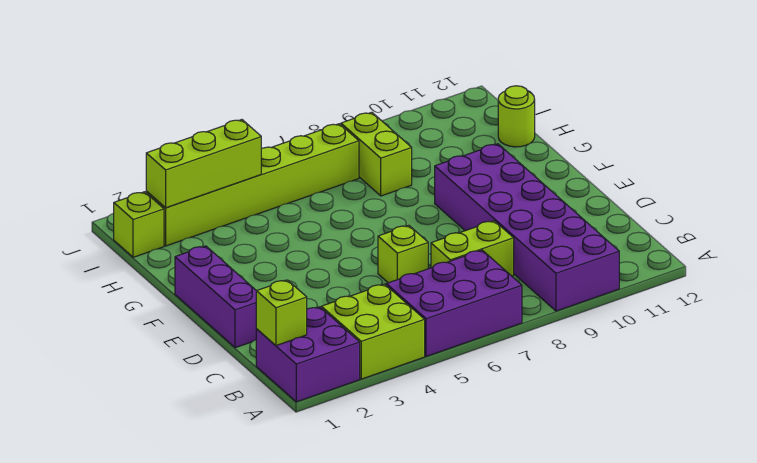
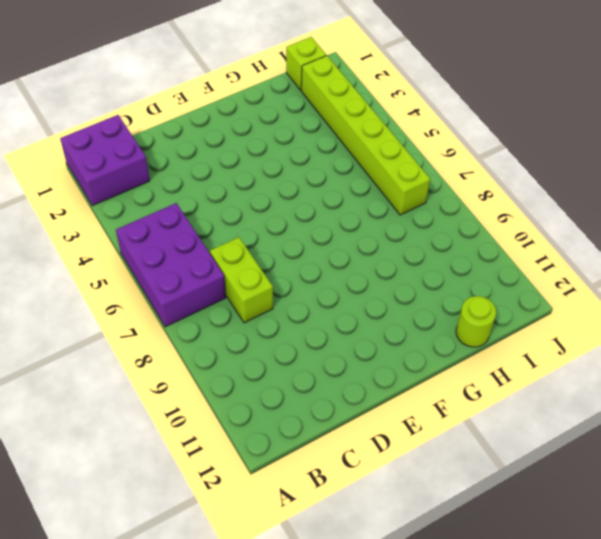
none -> lime brick A3:B4 level 1
none -> purple brick A9:F10 level 1
none -> purple brick D1:F1 level 1

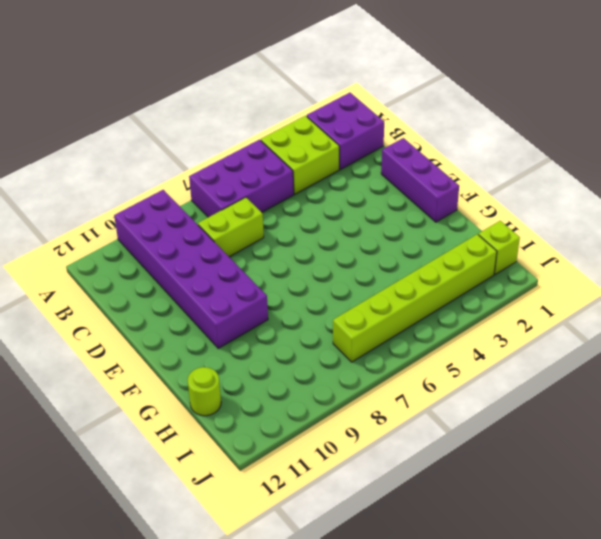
none -> lime brick D6 level 1
none -> lime brick H8:I8 level 1
none -> lime brick B1 level 2

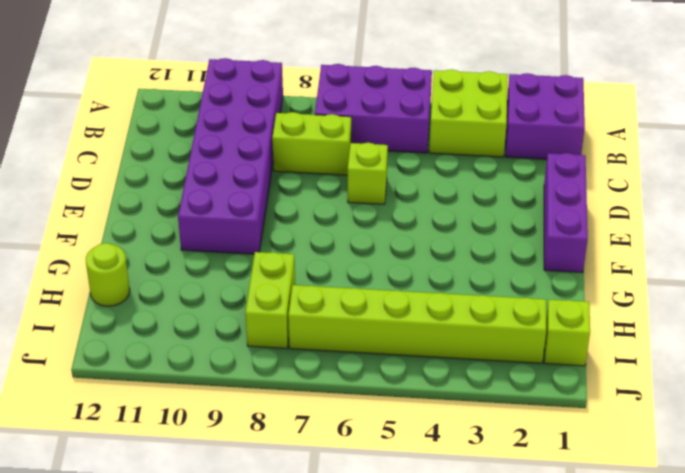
none -> lime brick B1 level 2
none -> lime brick I2:I4 level 2

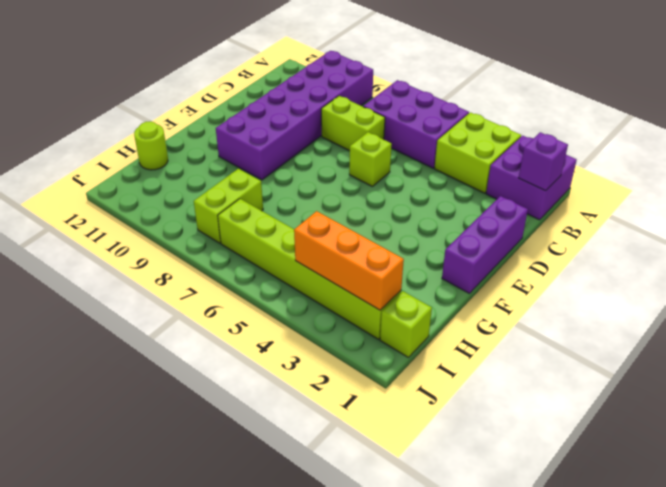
purple brick B1 level 2 -> lime brick B1 level 2
orange brick I2:I4 level 2 -> lime brick I2:I4 level 2

